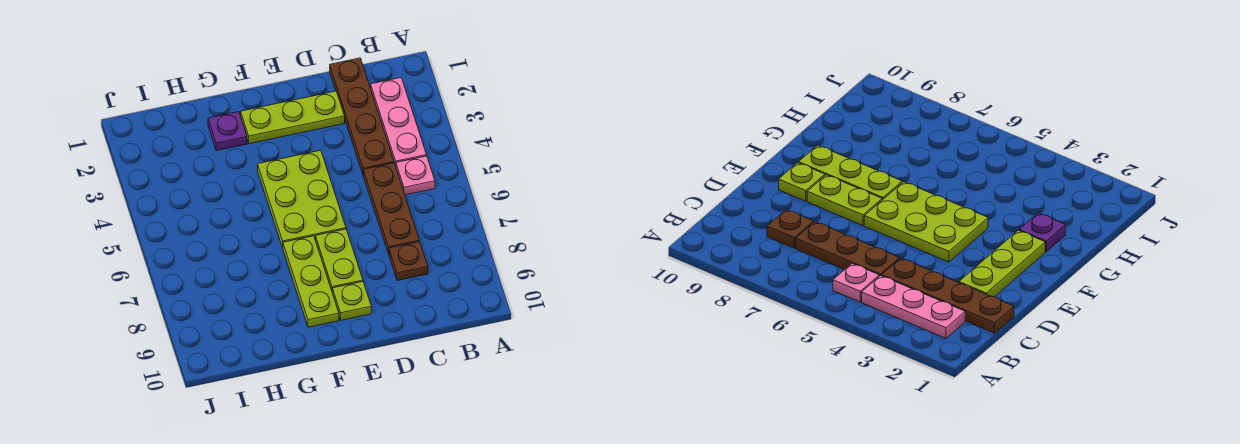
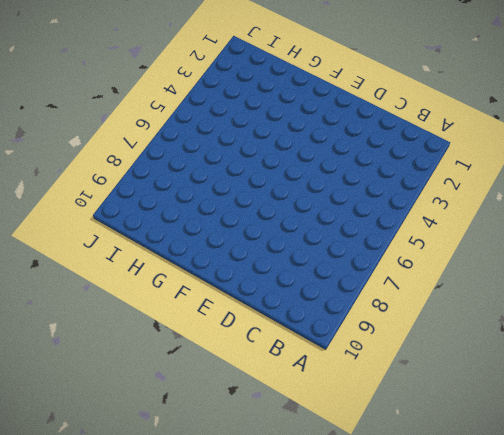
none -> pink plate B2:B4 level 1
none -> pink plate B5 level 1

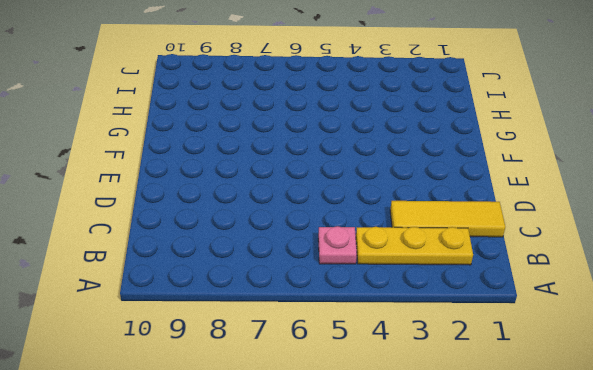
yellow plate B2:B4 level 1 -> pink plate B2:B4 level 1
yellow tile C1:C3 level 1 -> brown plate C1:C4 level 1
none -> brown plate C5:C7 level 1
none -> brown plate C8 level 1

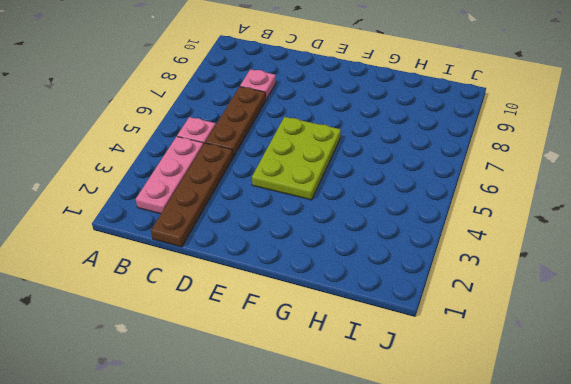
pink plate C8 level 1 -> brown plate C8 level 1
none -> lime plate D2:F2 level 1
none -> lime plate E7:E8 level 1

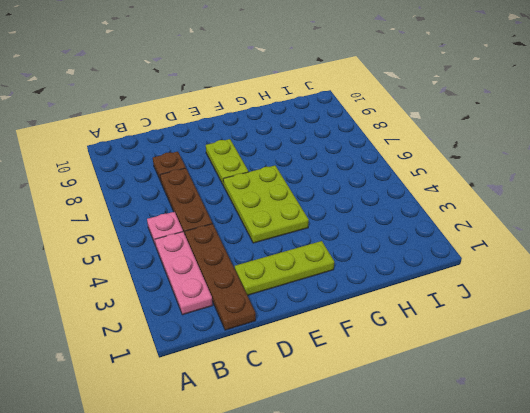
none -> lime plate E9 level 1
none -> lime plate F7:F9 level 1

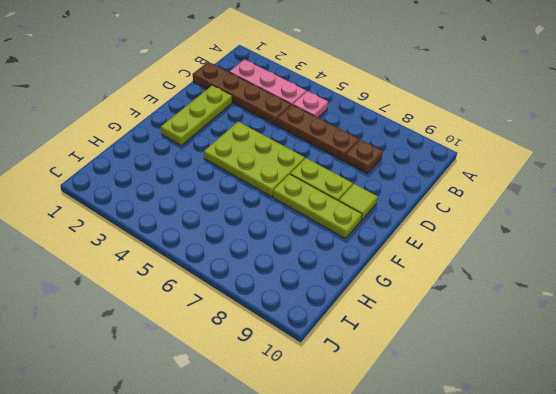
lime tile E9 level 1 -> lime plate E9 level 1
none -> purple plate G2 level 1

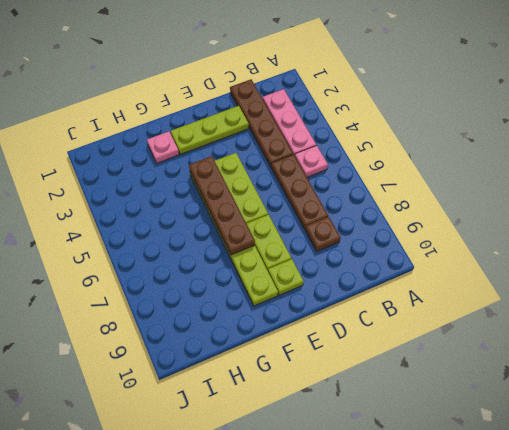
brown plate F4:F7 level 2 -> none
pink plate G2 level 1 -> purple plate G2 level 1

